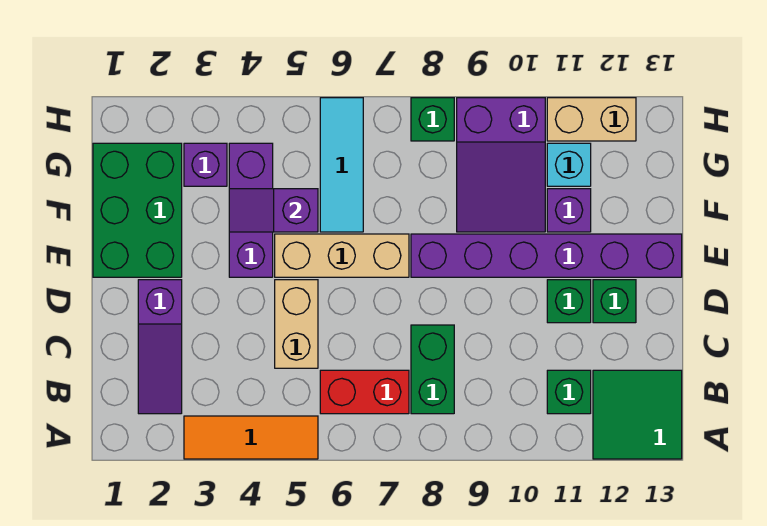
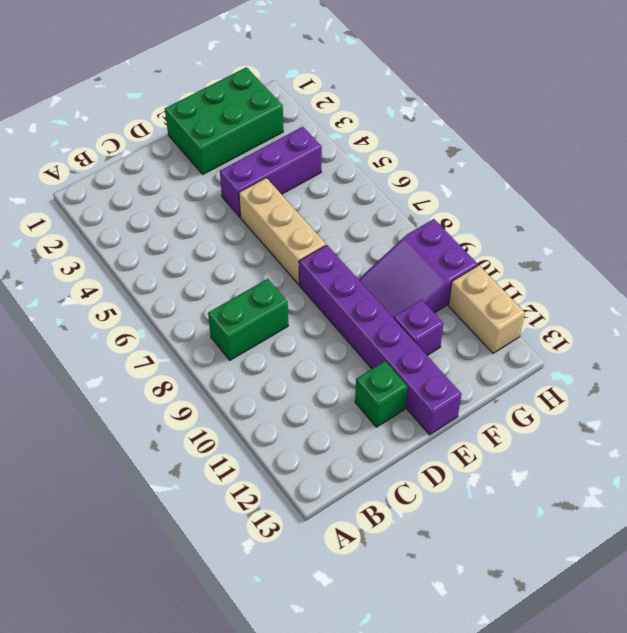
none -> orange tile A3:A5 level 1
none -> green tile A12:B13 level 1
none -> purple slope B2:D2 level 1 top D

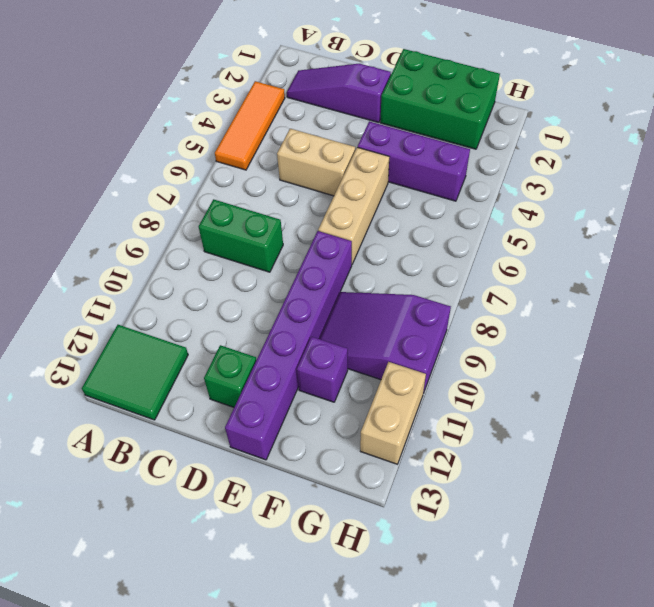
none -> red brick B6:B7 level 1
none -> green brick B11 level 1
none -> green brick D11 level 1

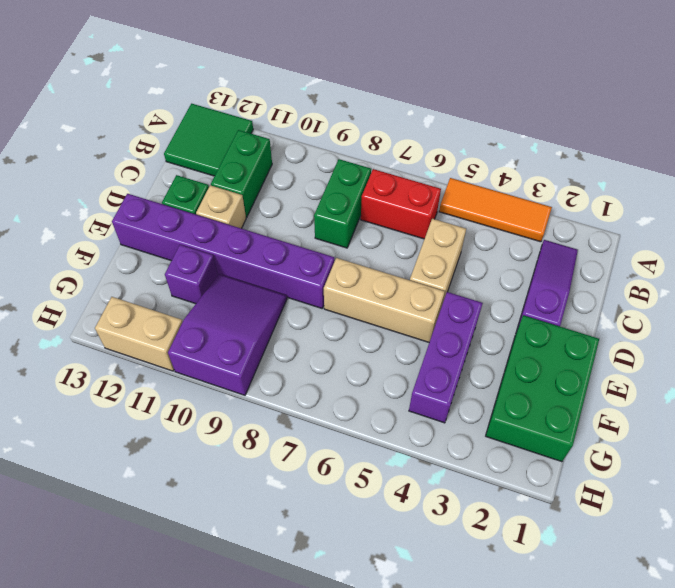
green brick B11:C11 level 1 -> green brick B11 level 1
tan brick D11 level 1 -> green brick D11 level 1
none -> cyan tile F6:H6 level 1
none -> purple brick G3 level 1
none -> cyan brick G11 level 1

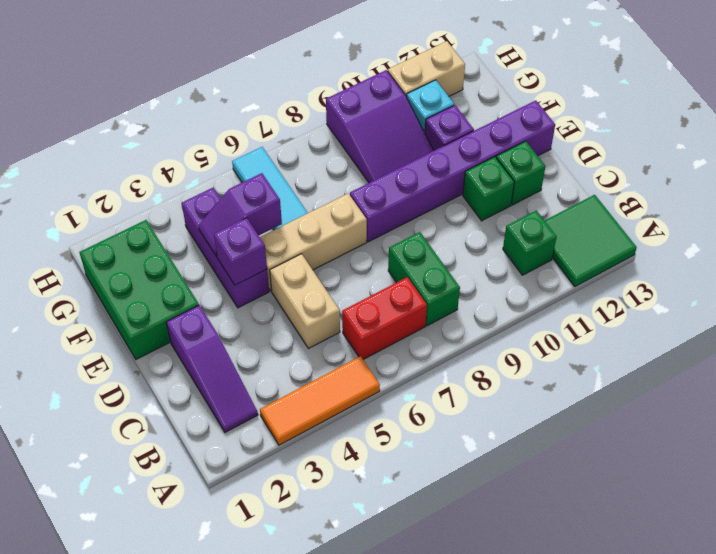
purple brick E4 level 2 -> purple brick G3 level 1
none -> green brick H8 level 1

